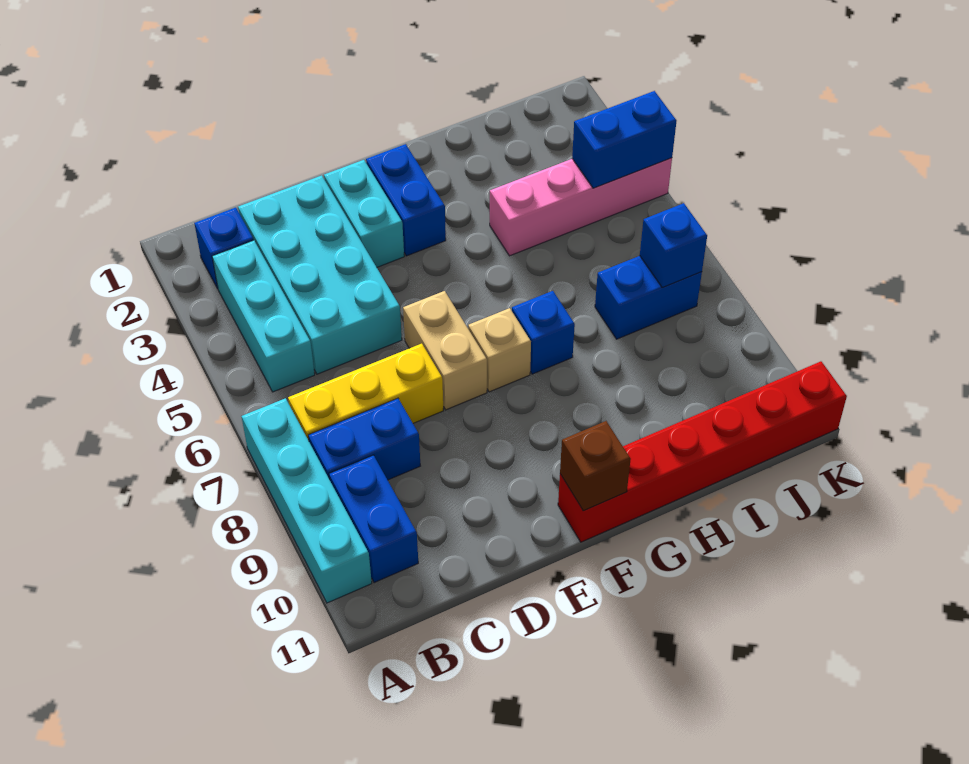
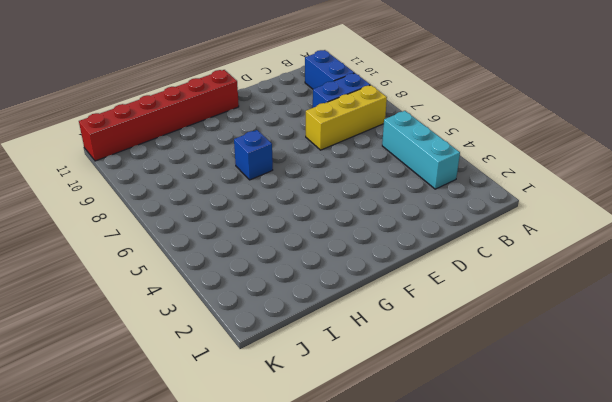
none -> cyan brick A7:A10 level 1
none -> blue brick B2 level 1
none -> cyan brick C2:D5 level 1

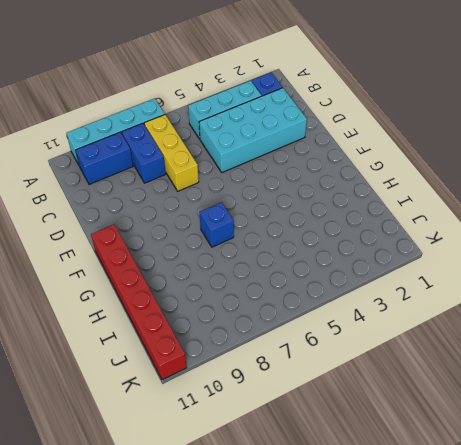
none -> cyan brick E2:E3 level 1
none -> tan brick E6:E7 level 1
none -> blue brick F2:F3 level 1

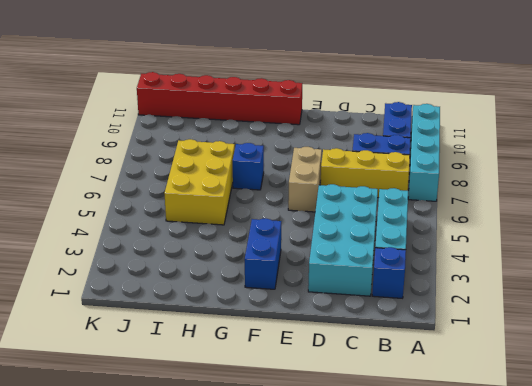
yellow brick H5:I7 level 1 -> blue brick I7:J7 level 1
none -> cyan brick E2:E3 level 1
none -> tan brick F7 level 1
none -> pink brick H4:K4 level 1

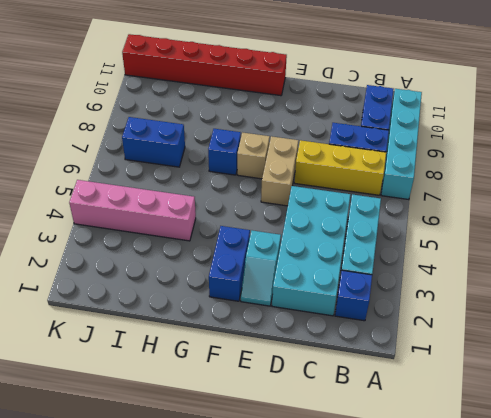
cyan slope E2:E3 level 1 top 3 -> cyan brick E2:E3 level 1
none -> brown brick F11 level 2
none -> blue brick J4:K4 level 2
none -> blue brick J7 level 2

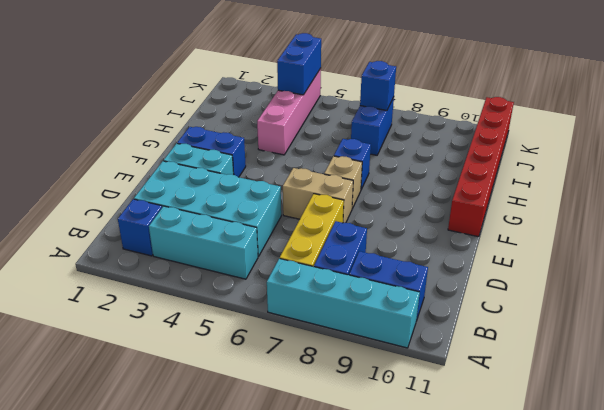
none -> brown brick F11 level 2

